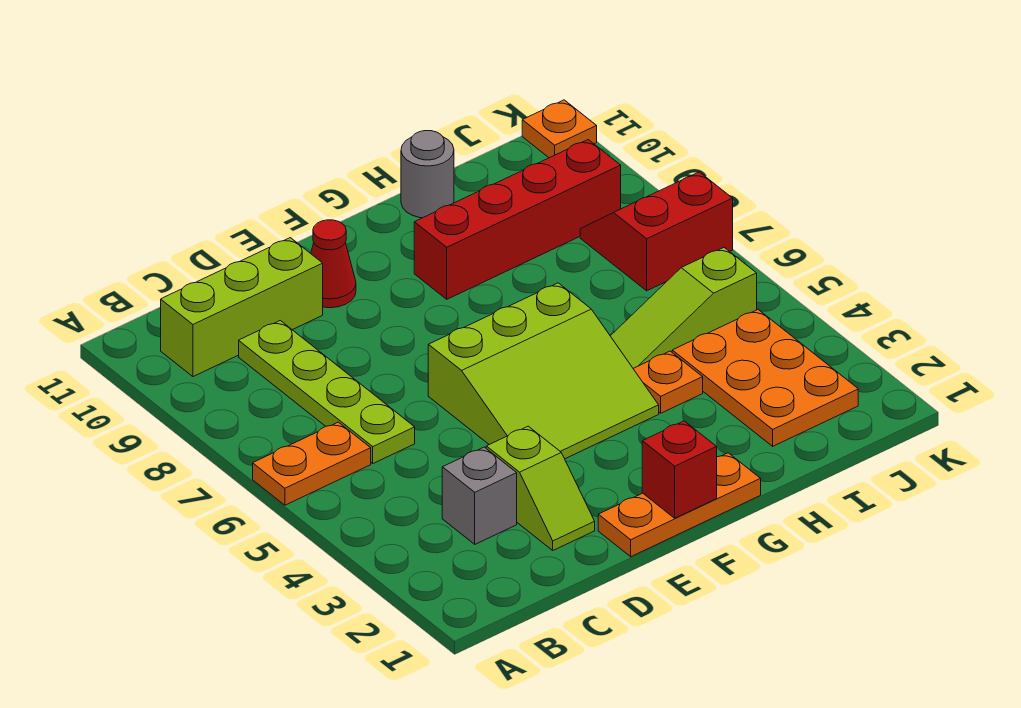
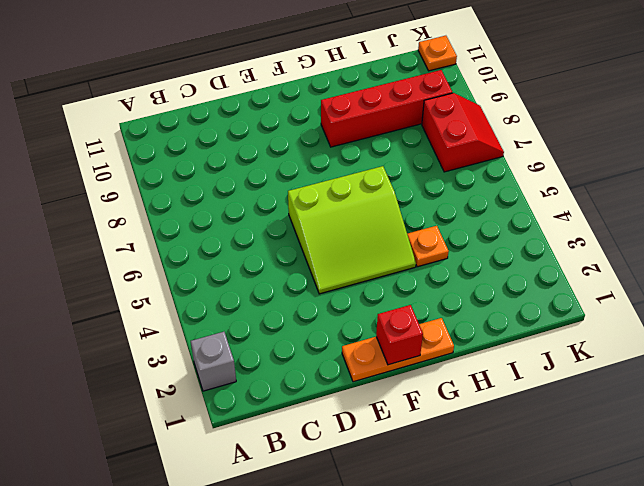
grey brick A2 level 1 -> grey brick C3 level 1
red slope J7:K8 level 1 top J -> red slope J7:K8 level 1 top 7
none -> orange plate A6:B6 level 1
none -> lime brick B10:D10 level 1
none -> lime plate C6:C9 level 1

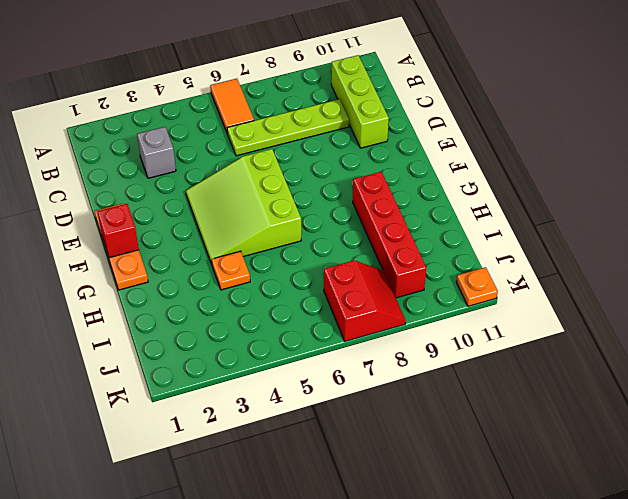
orange tile A6:B6 level 1 -> orange plate A6:B6 level 1
none -> lime slope D2:D3 level 1 top 3
none -> red cone E10 level 1
none -> lime slope H5:J5 level 1 top J

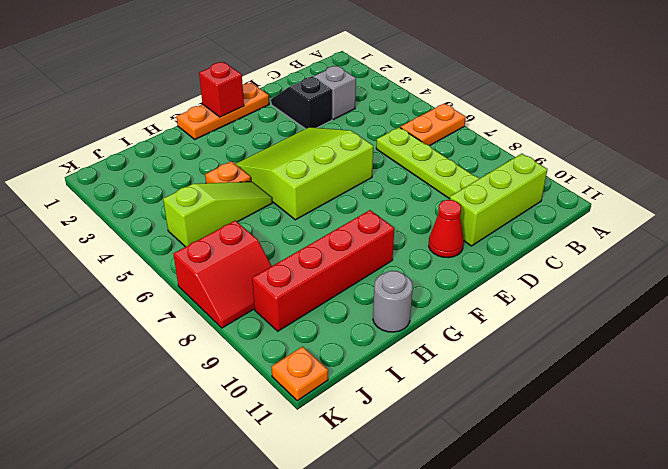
black slope D2:D3 level 1 top 3 -> lime slope D2:D3 level 1 top 3
none -> orange plate I2:J4 level 1

